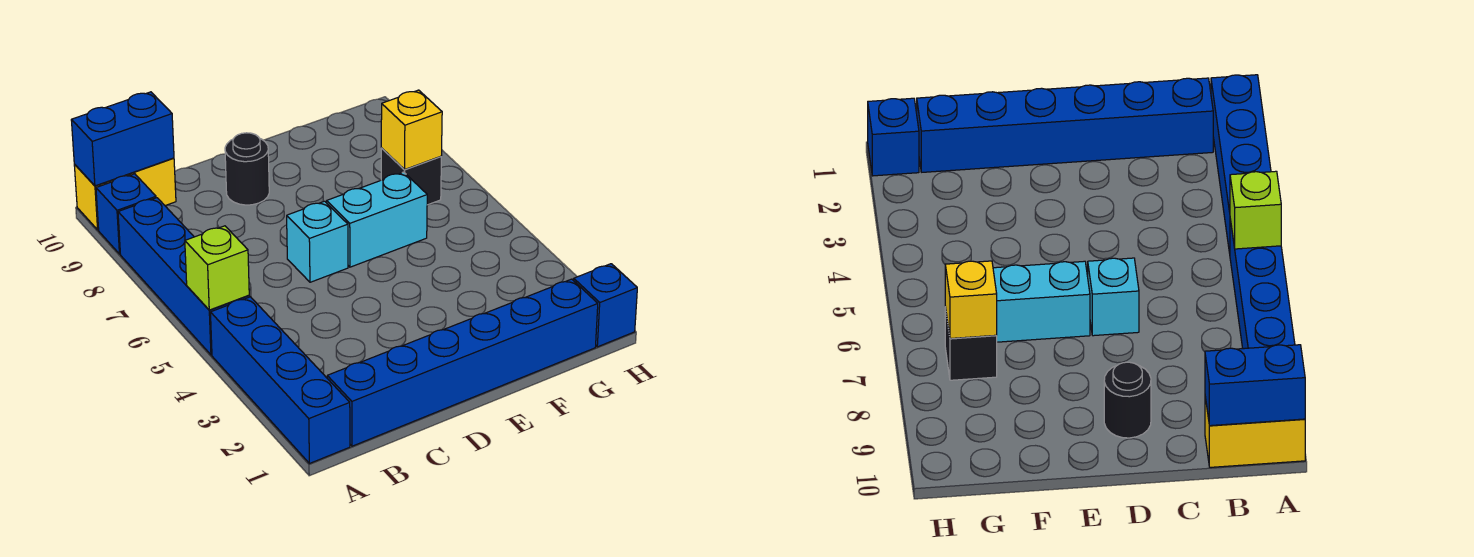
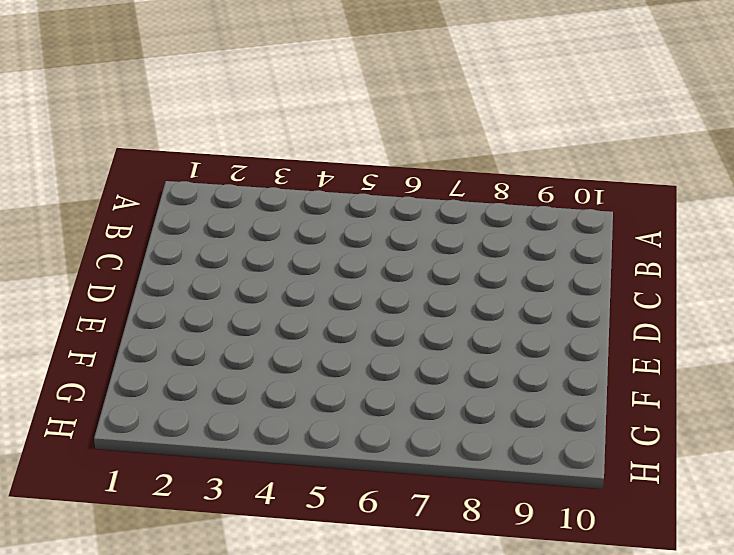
none -> blue brick A1:A4 level 1
none -> blue brick A5:A8 level 1
none -> blue brick A9 level 1

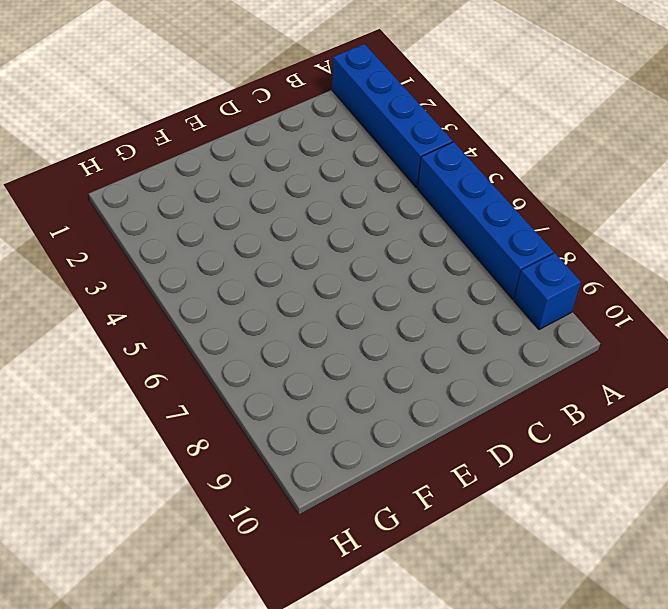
none -> yellow brick A10:B10 level 1
none -> blue brick B1:G1 level 1
none -> cyan brick D6 level 1

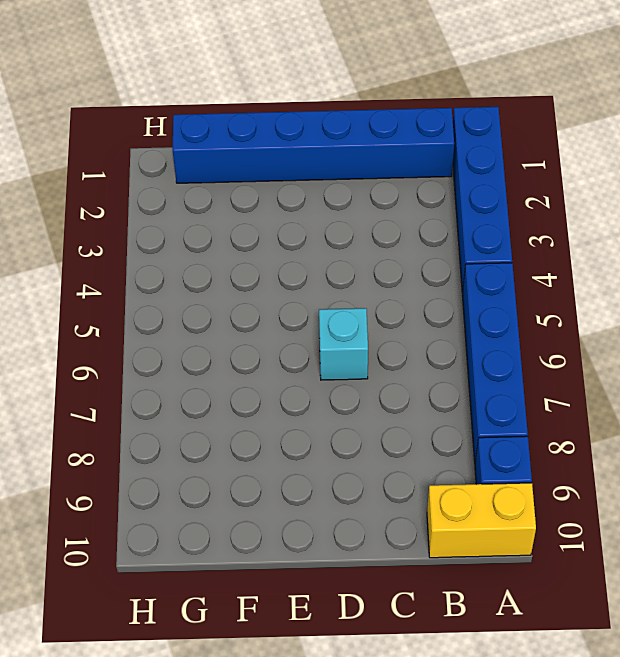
none -> black round brick D9 level 1
none -> cyan brick E6:F6 level 1
none -> black brick G7 level 1

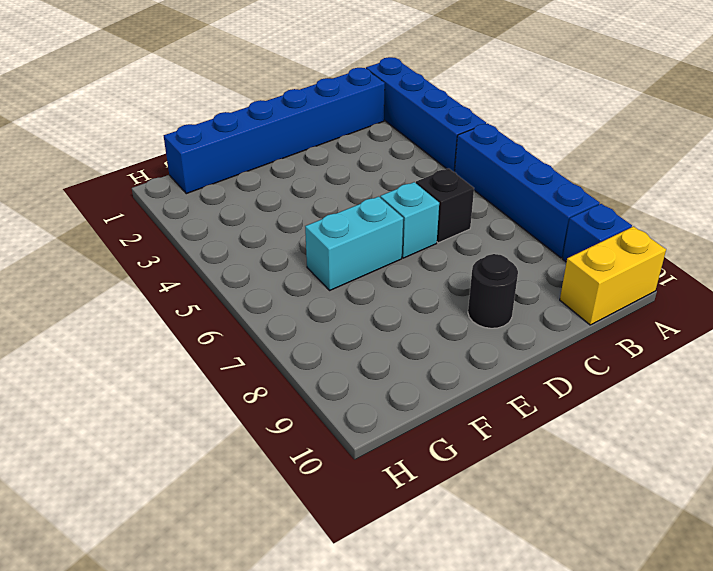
black brick C6 level 1 -> black brick G7 level 1
none -> blue brick H1 level 1
none -> lime brick A5 level 2
none -> blue brick A10:B10 level 2

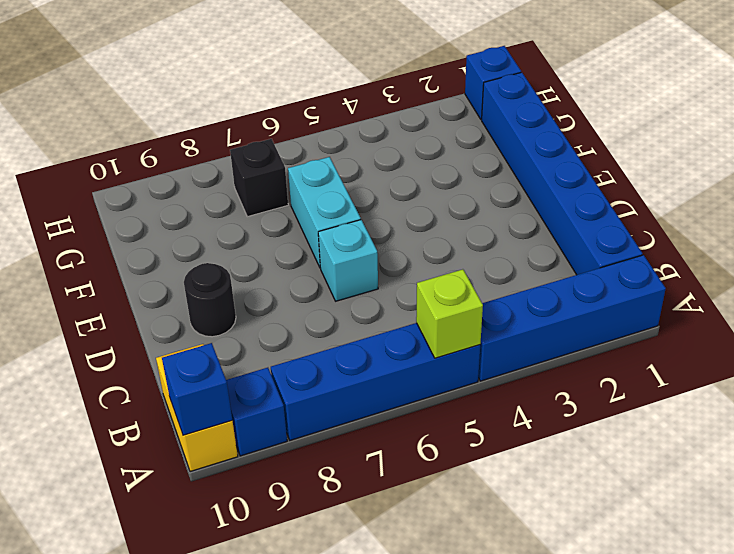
blue brick A10 level 2 -> blue brick A10:B10 level 2
none -> yellow brick G7 level 2

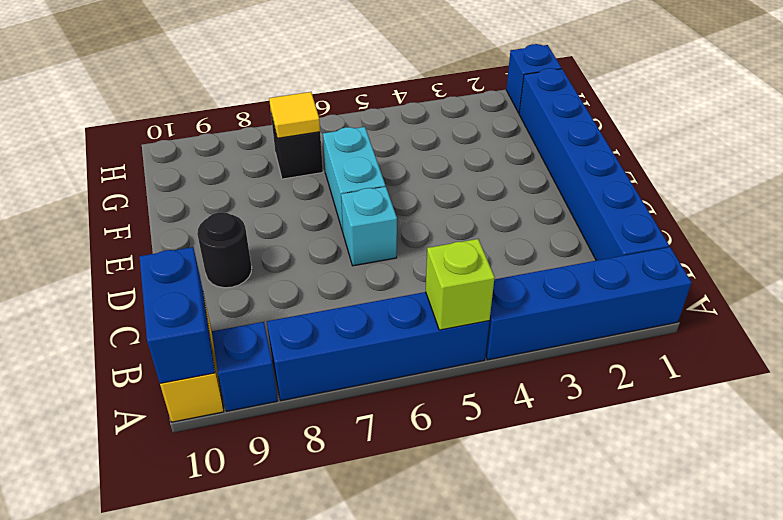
yellow tile G7 level 2 -> yellow brick G7 level 2

